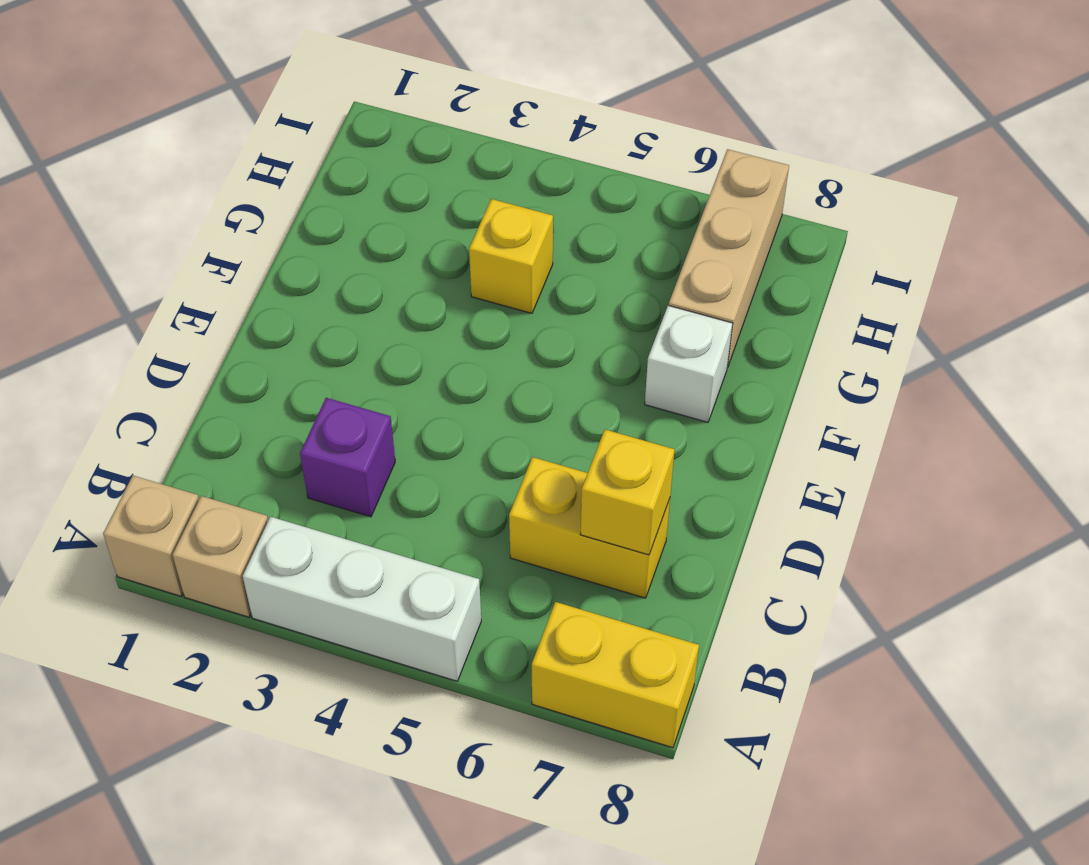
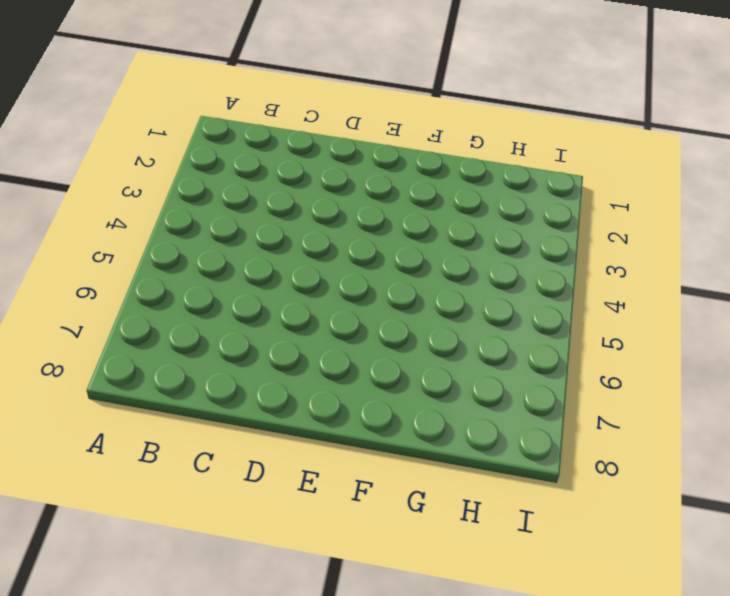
none -> tan brick A1 level 1
none -> tan brick A2 level 1

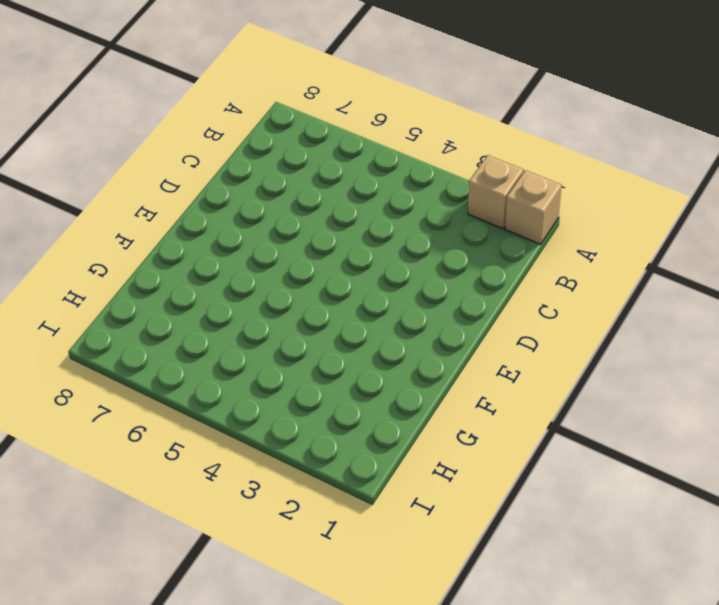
none -> white brick A3:A5 level 1
none -> yellow brick A7:A8 level 1

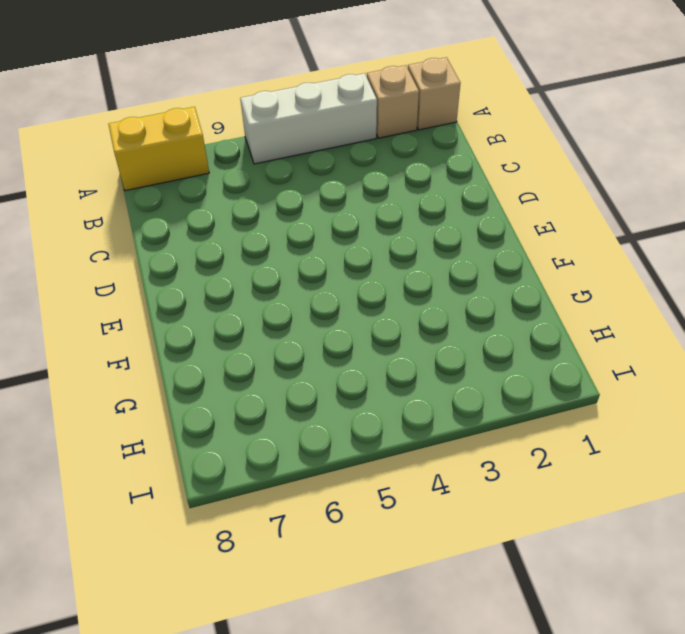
none -> purple brick C3 level 1
none -> yellow brick C6:C7 level 1

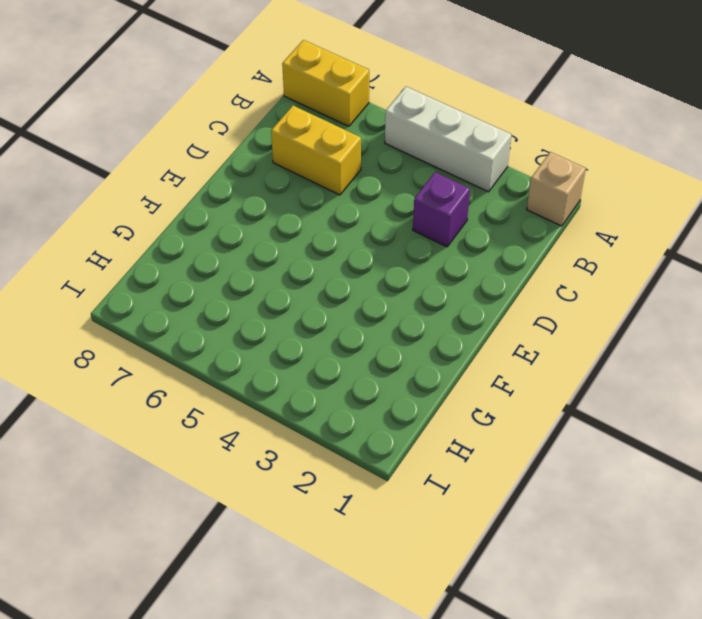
none -> tan brick A2 level 1
none -> white brick F7 level 1

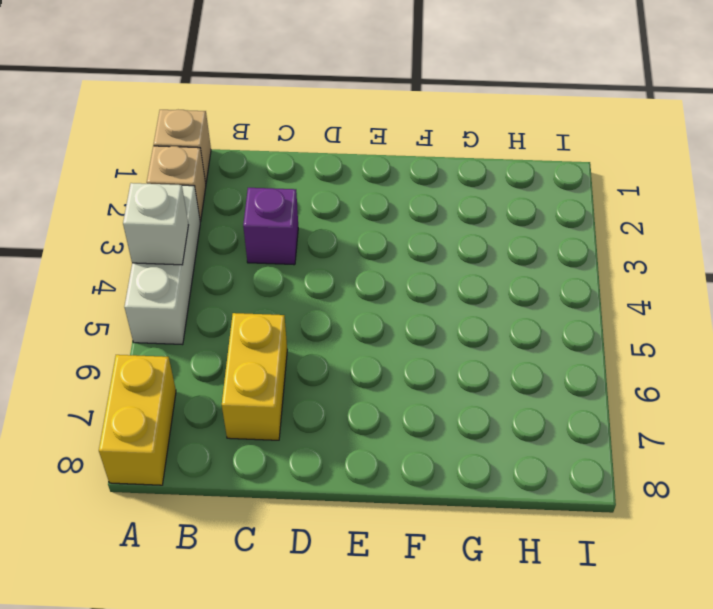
white brick A4 level 2 -> white brick F7 level 1
none -> yellow brick G4 level 1
none -> tan brick G7:I7 level 1

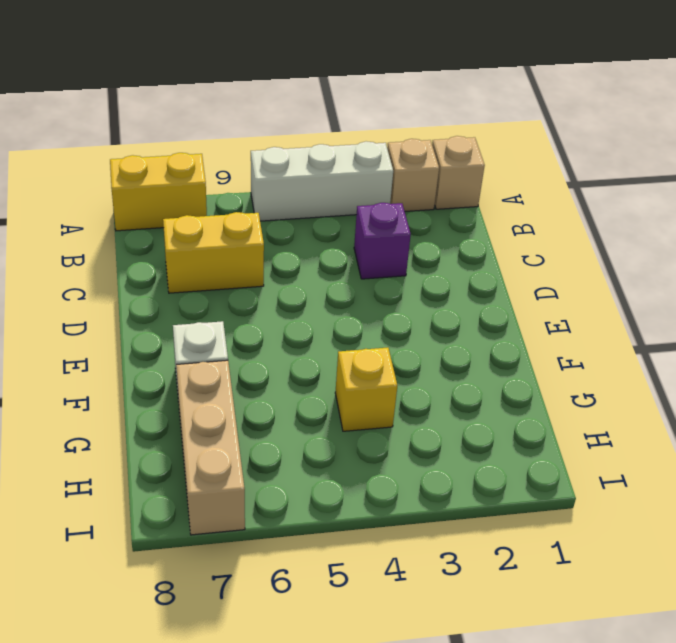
none -> yellow brick C7 level 2

